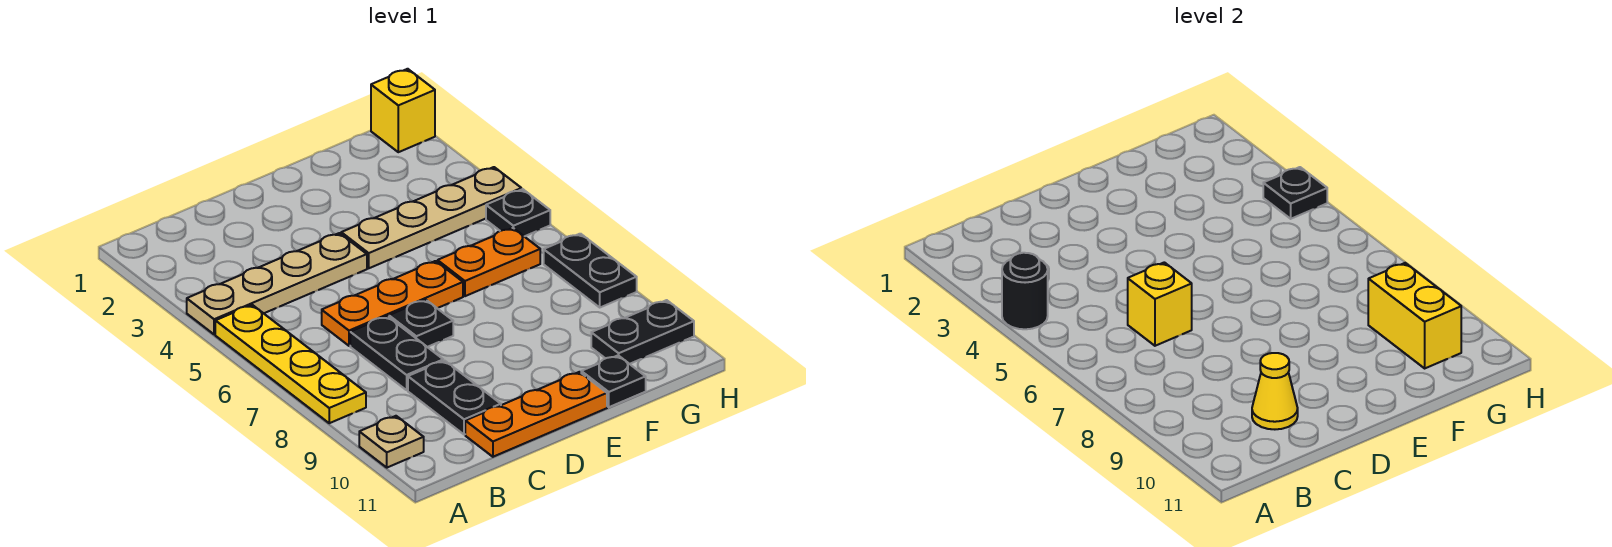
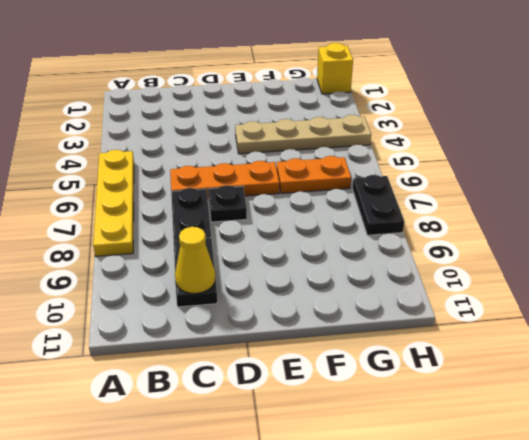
none -> tan plate A4:D4 level 1
none -> tan plate A10 level 1
none -> orange plate C11:E11 level 1

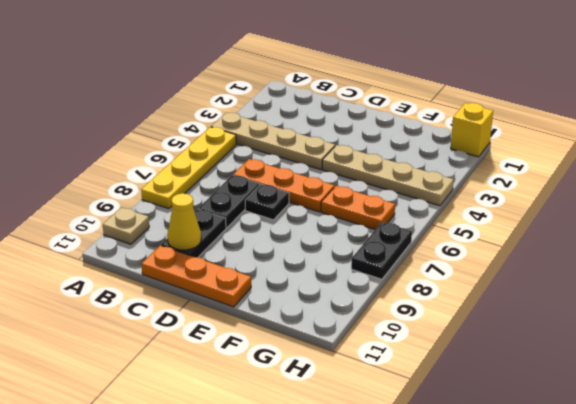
none -> black plate F11 level 1
none -> black plate G10:H10 level 1
none -> black plate H5 level 1

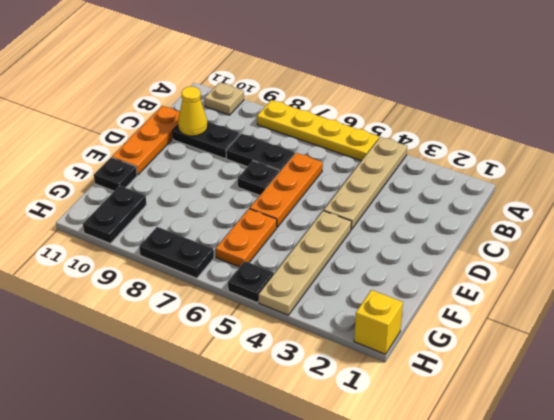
none -> black round brick A4 level 2
none -> yellow brick C6 level 2
none -> yellow brick G9:G10 level 2

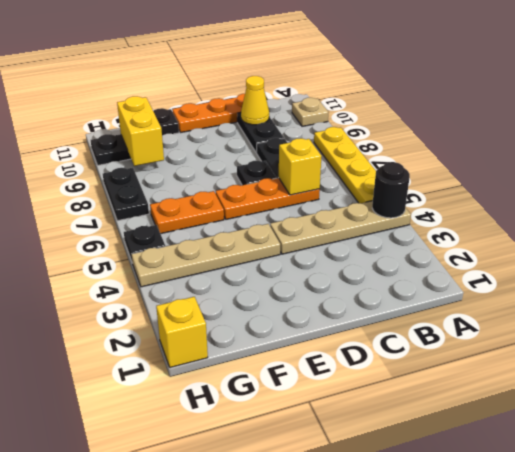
none -> black plate H4 level 2

